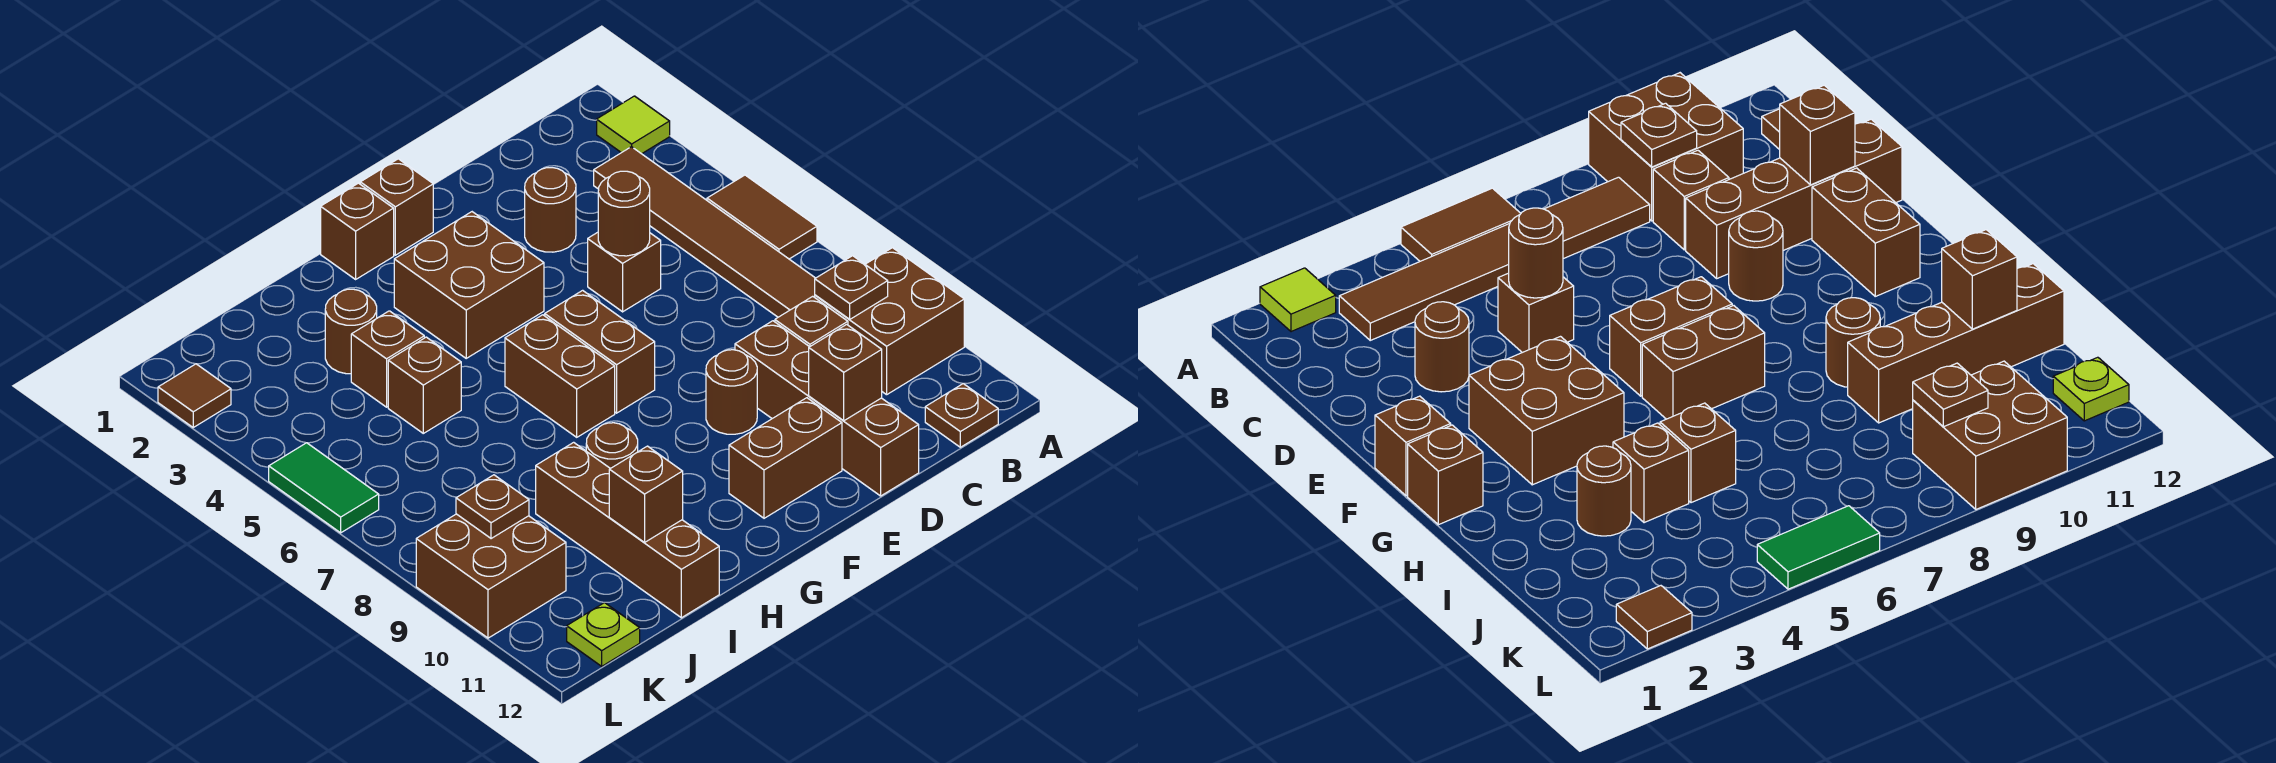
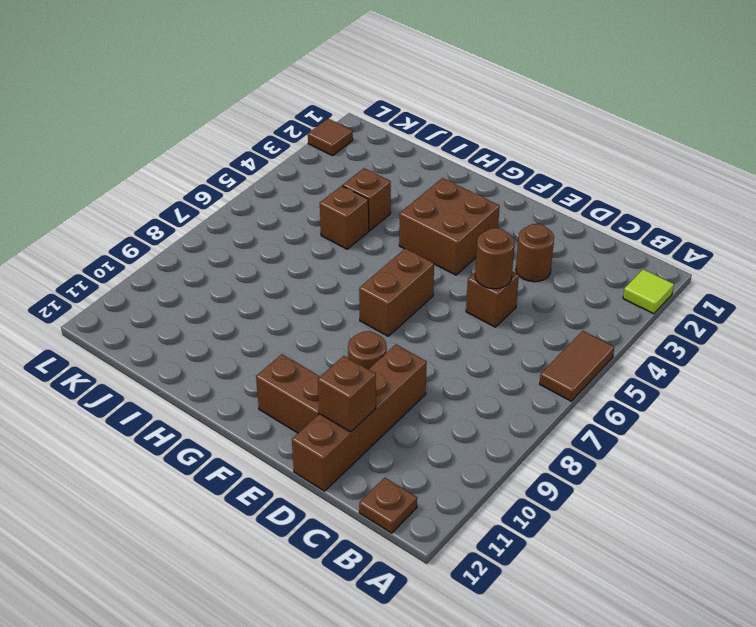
none -> brown brick A9:B10 level 1
none -> brown tile B3:B8 level 1
none -> brown brick C9 level 1
none -> brown brick F1 level 1

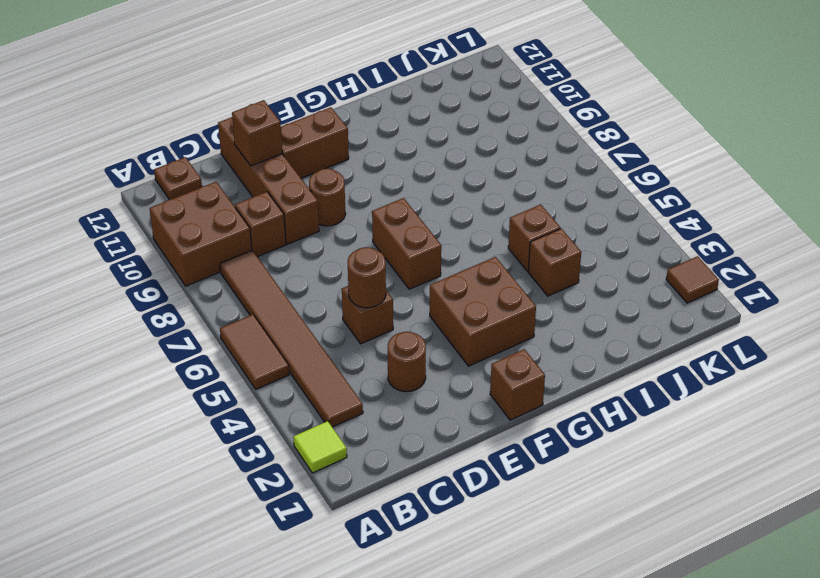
none -> brown brick G1 level 1
none -> brown brick G6:G7 level 1
none -> brown round brick H9 level 1
none -> brown round brick I3 level 1

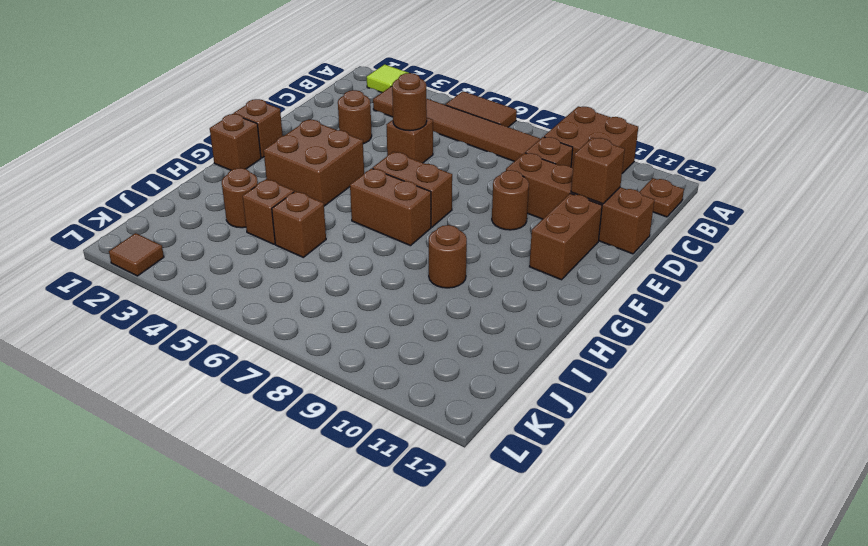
none -> brown brick I9:I12 level 1
none -> brown brick K9:L10 level 1
none -> lime plate K12 level 1
none -> green tile L5:L6 level 1

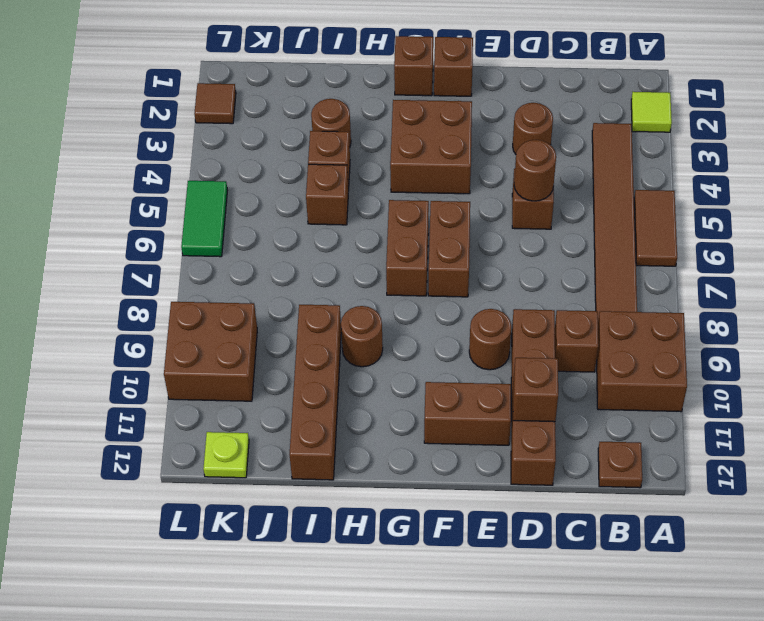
none -> brown plate B9 level 2
none -> brown brick I11 level 2
none -> brown plate K9 level 2

